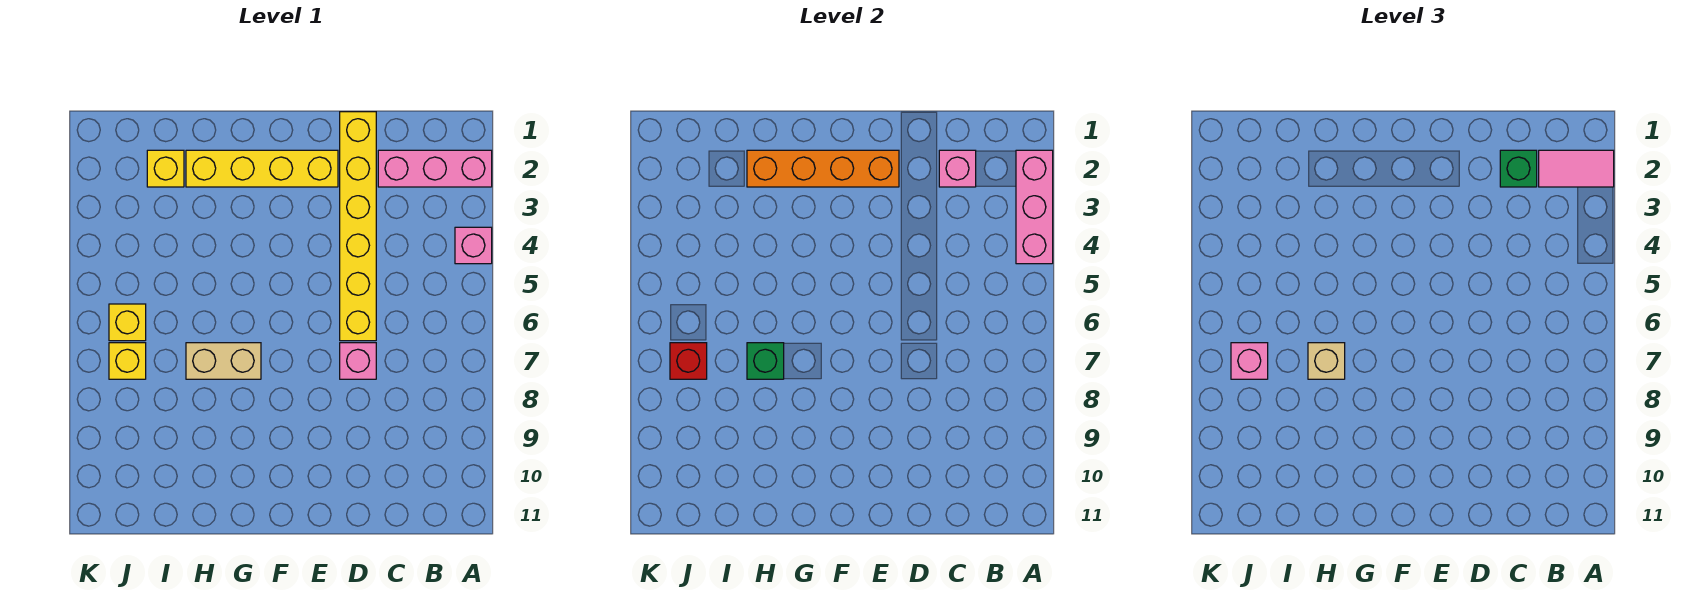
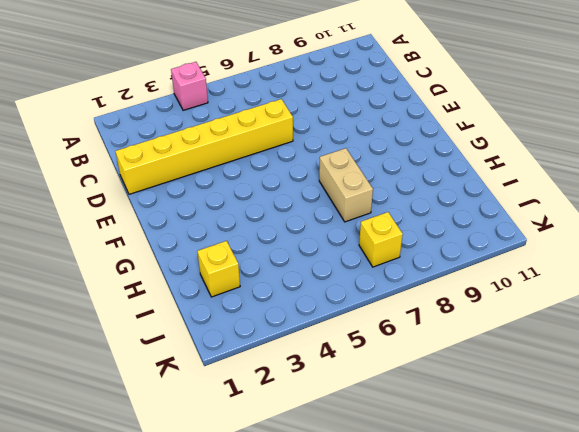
none -> pink brick A2:C2 level 1
none -> pink brick D7 level 1
none -> yellow brick E2:H2 level 1

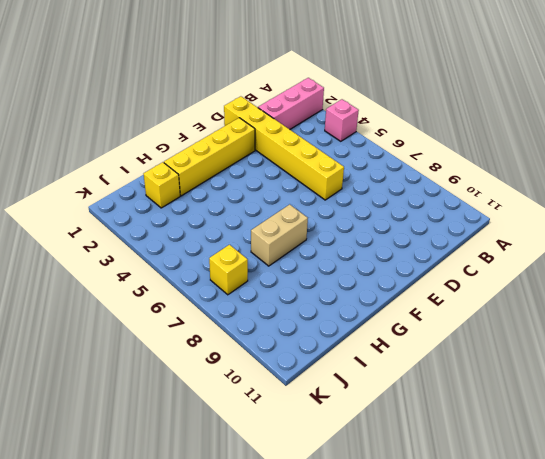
none -> pink brick D7 level 1
none -> yellow brick J6 level 1
none -> pink brick A2:A4 level 2

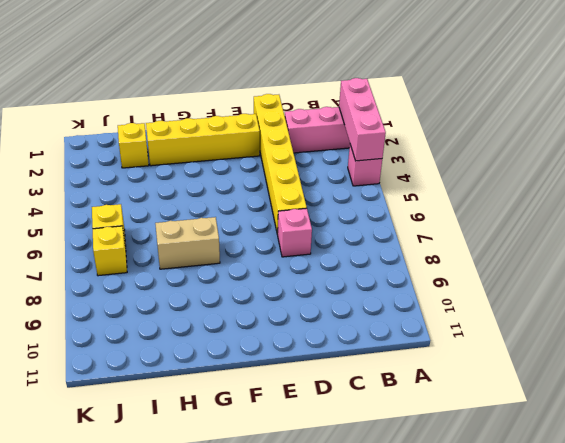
none -> pink brick C2 level 2
none -> orange brick E2:H2 level 2
none -> green brick H7 level 2

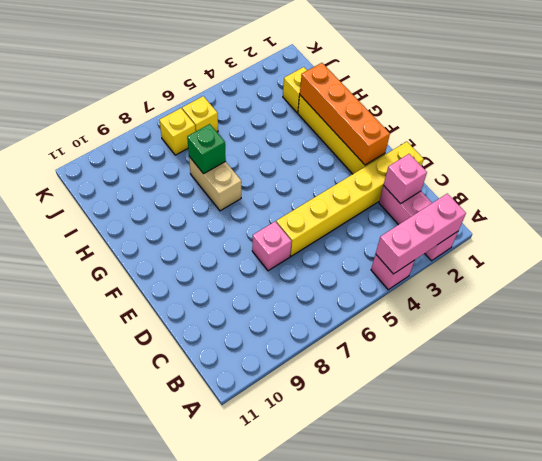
none -> red brick J7 level 2
none -> pink tile A2:B2 level 3
none -> green brick C2 level 3

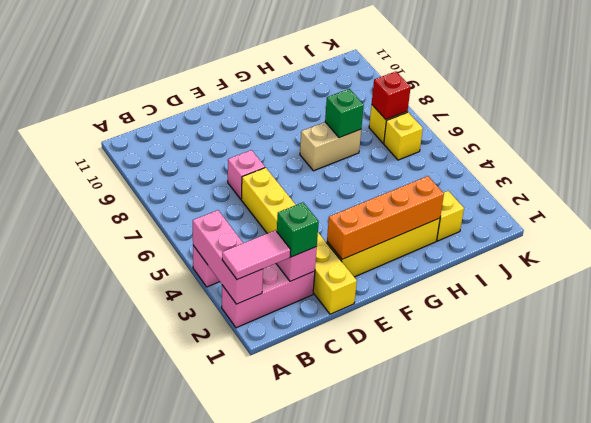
none -> tan brick H7 level 3
none -> pink brick J7 level 3

